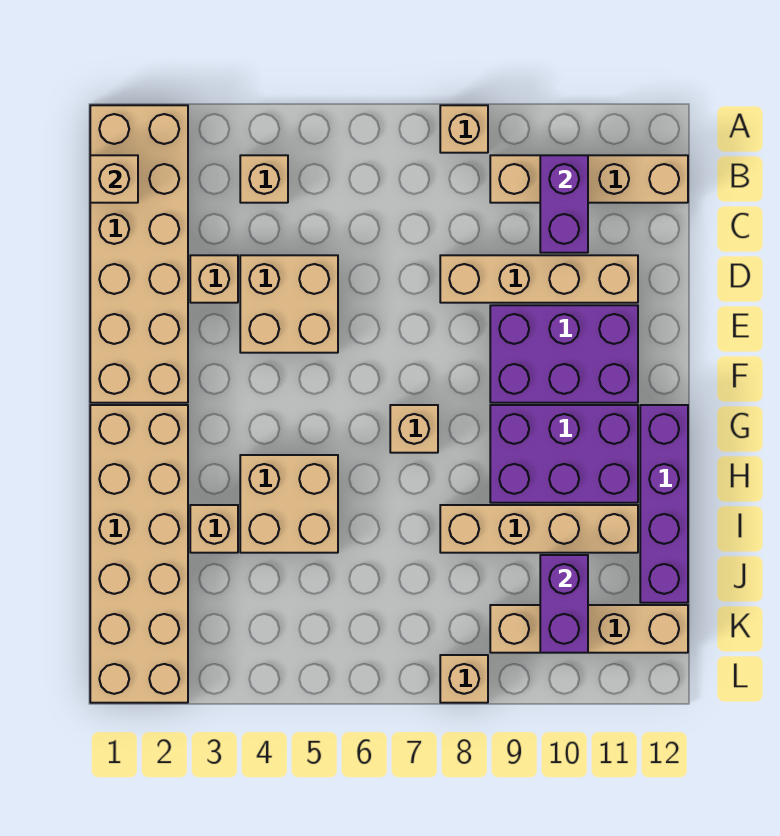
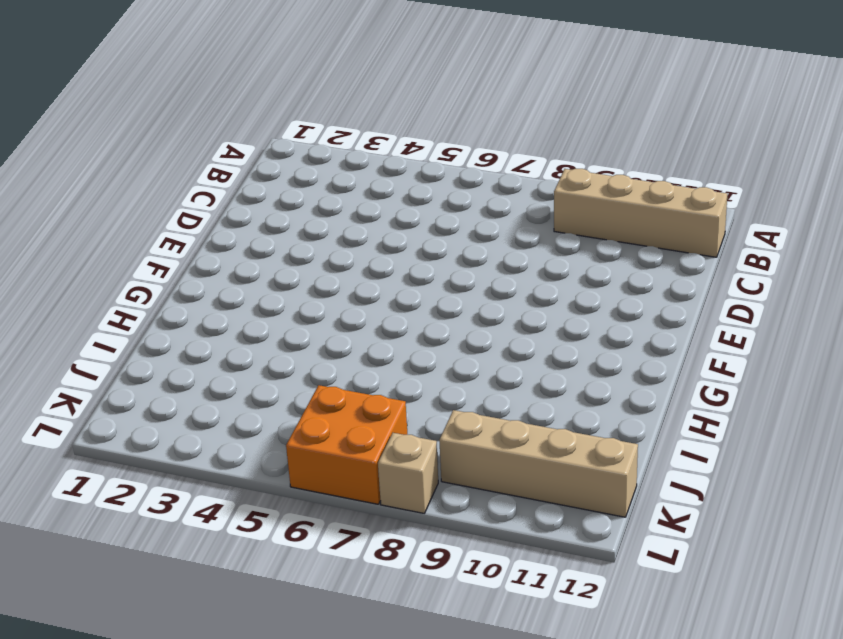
orange brick K6:L7 level 1 -> none
none -> tan brick A1:F2 level 1
none -> tan brick A8 level 1
none -> tan brick B4 level 1

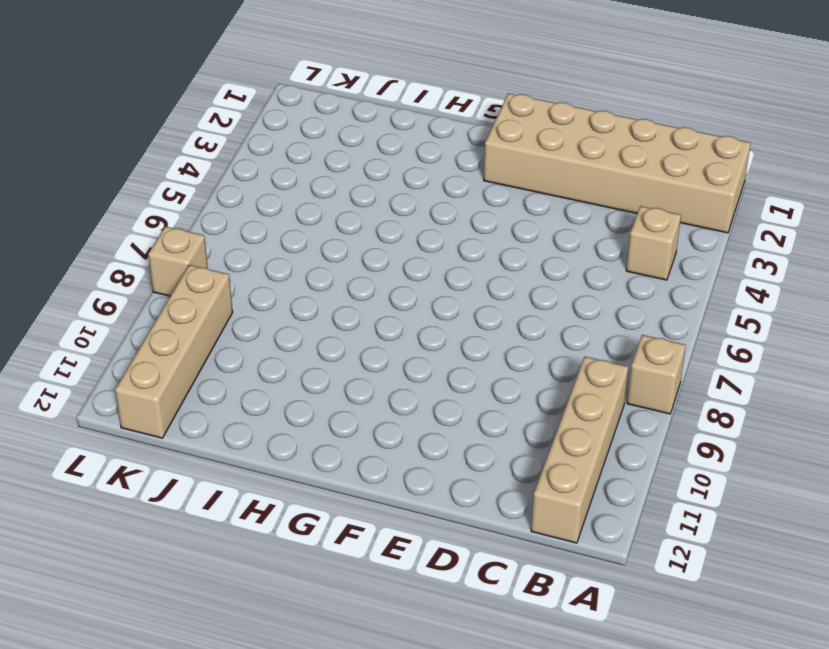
none -> tan brick D3 level 1
none -> tan brick D4:E5 level 1
none -> tan brick D8:D11 level 1

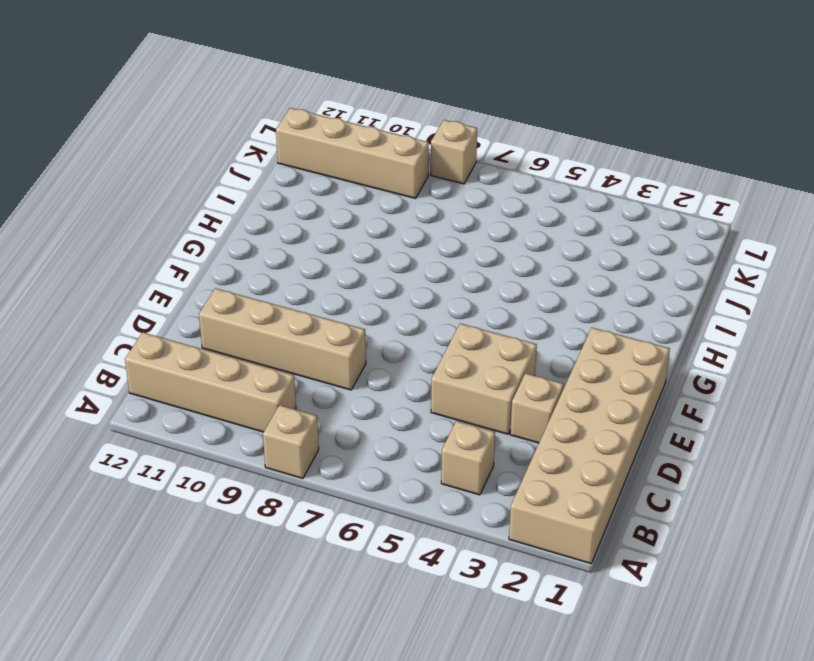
none -> purple brick E9:F11 level 1
none -> tan brick G1:L2 level 1
none -> tan brick G7 level 1

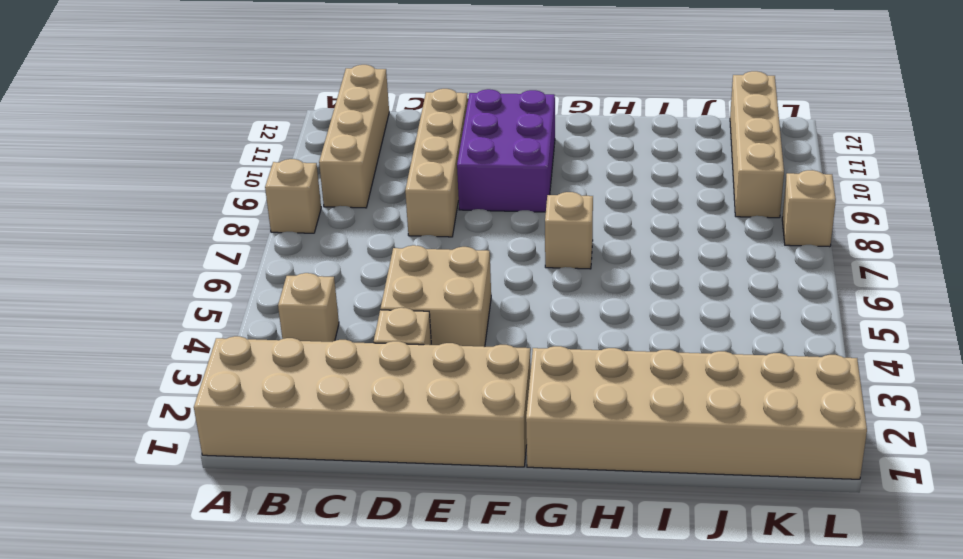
none -> purple brick G9:H11 level 1
none -> purple brick G12:J12 level 1
none -> tan brick H4:I5 level 1

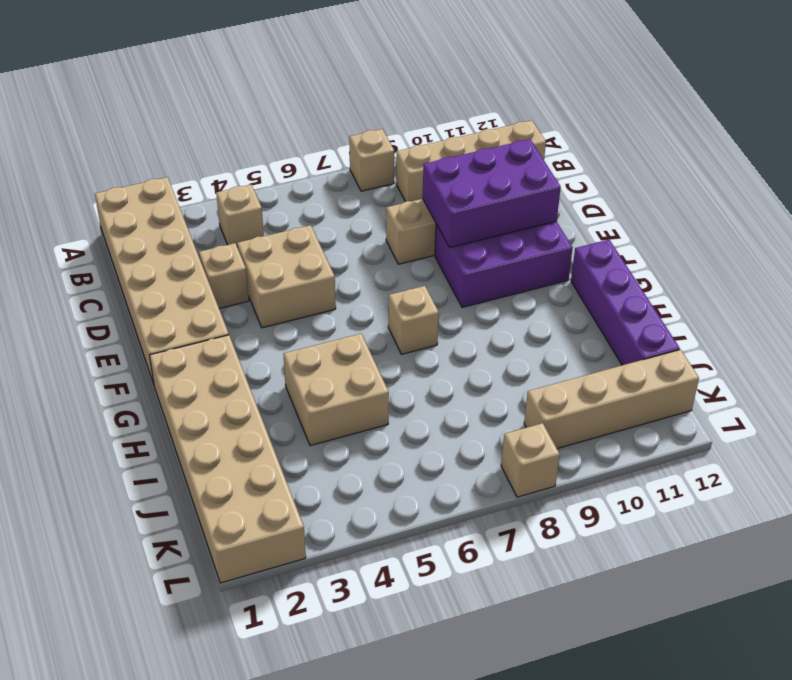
purple brick D9:E11 level 2 -> purple brick G9:H11 level 1
none -> tan brick I3 level 1
none -> tan brick I8:I11 level 1
none -> tan brick B1 level 2

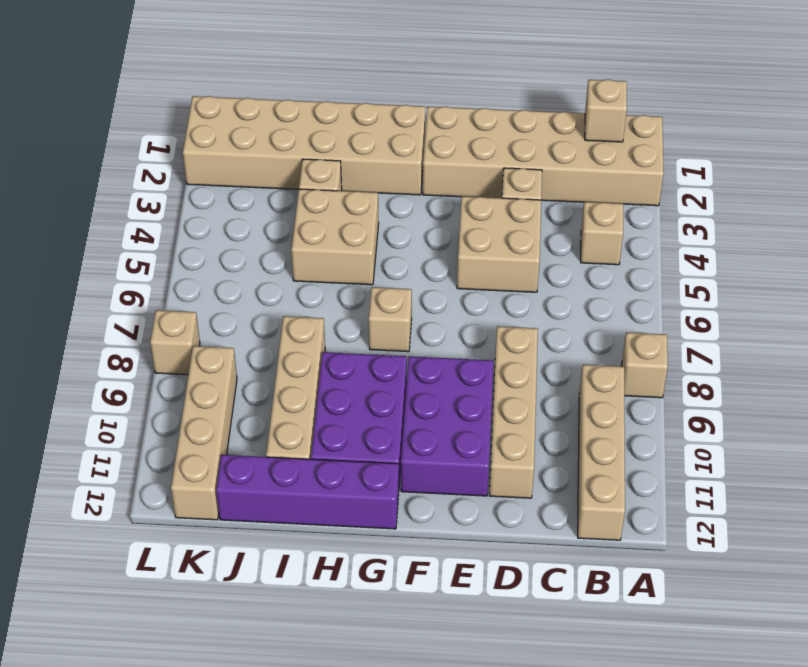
none -> purple brick B10:C10 level 2
none -> purple brick J10:K10 level 2

